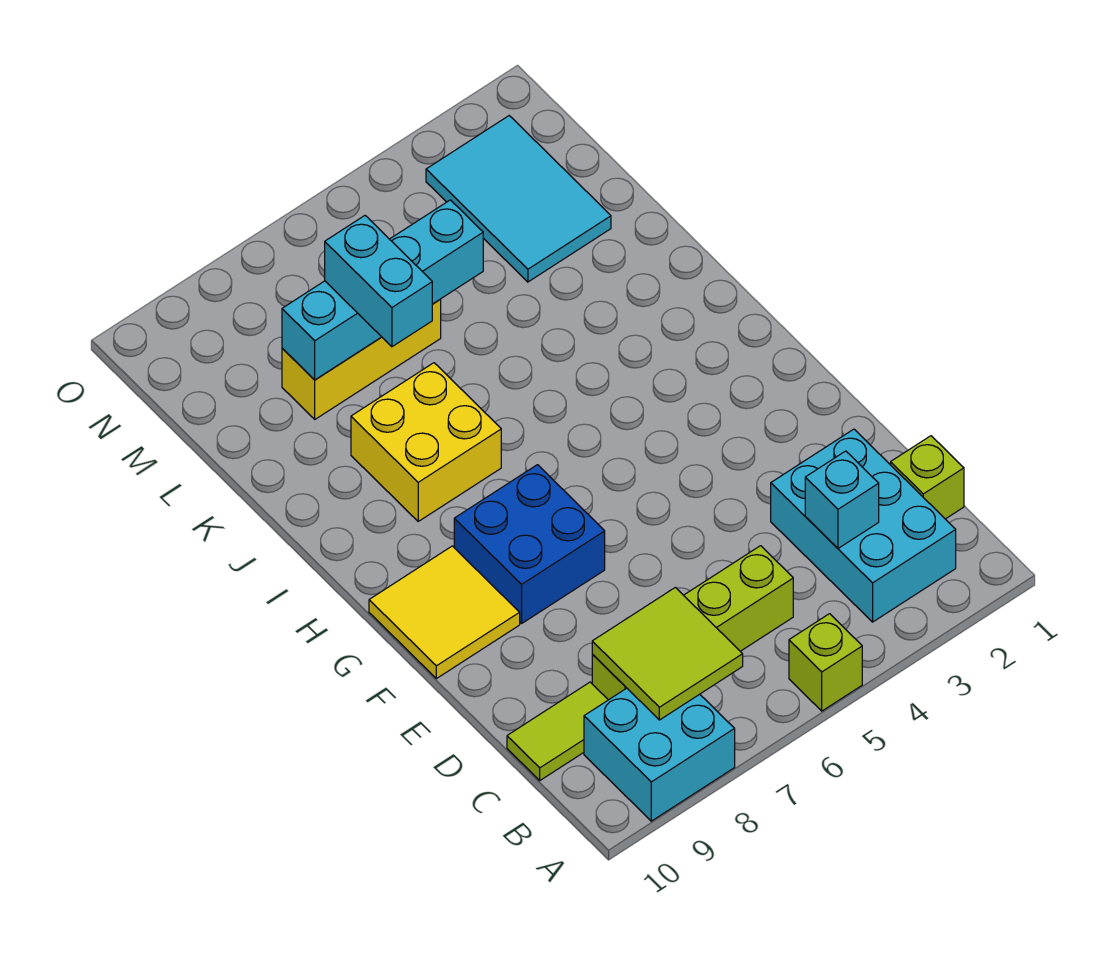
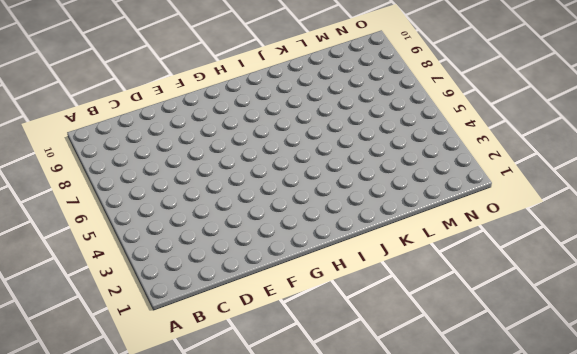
none -> lime brick A5 level 1
none -> cyan brick A8:B9 level 1
none -> cyan brick B2:D3 level 1

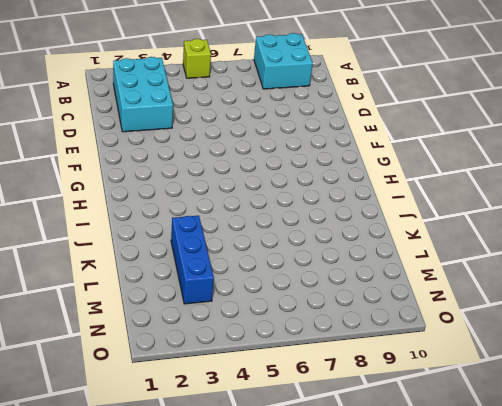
blue brick K3:M3 level 1 -> cyan tile L2:N3 level 1
none -> lime brick C1 level 1
none -> lime brick C5:C8 level 1
none -> lime tile C9:C10 level 1

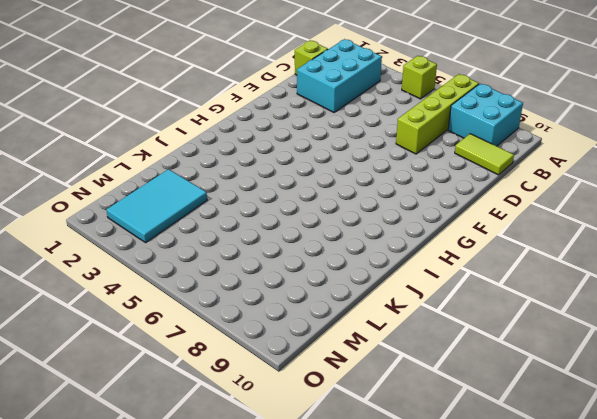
lime brick A7:D7 level 1 -> lime brick C5:C8 level 1
none -> blue brick F7:G8 level 1
none -> yellow tile F9:G10 level 1
none -> yellow brick I7:J8 level 1

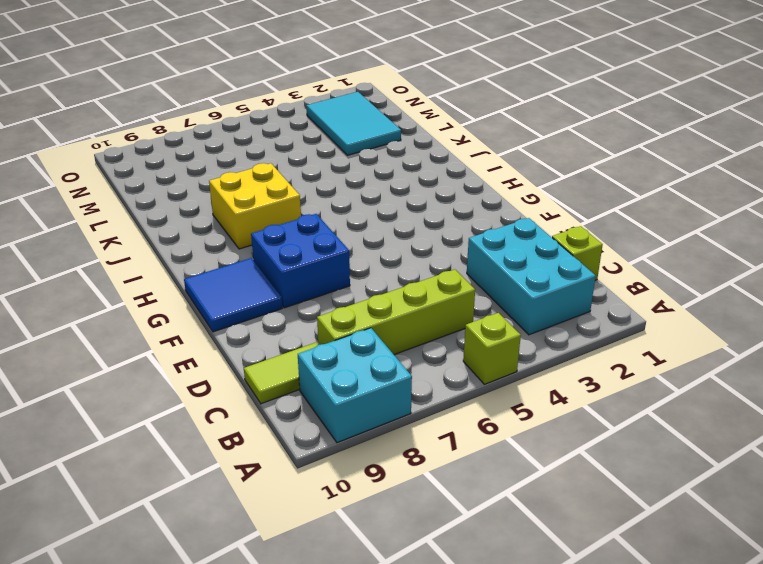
blue tile F9:G10 level 1 -> yellow tile F9:G10 level 1
none -> yellow brick L6:L8 level 1
none -> lime tile B7:C8 level 2
none -> cyan brick C3 level 2

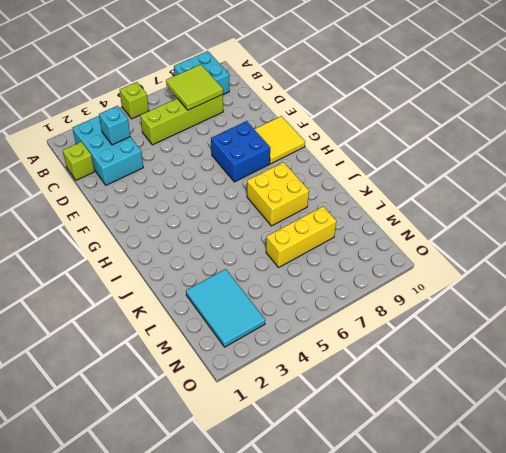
none -> lime tile C9:C10 level 1
none -> cyan brick L5:L8 level 2
none -> cyan brick K7:L7 level 3

